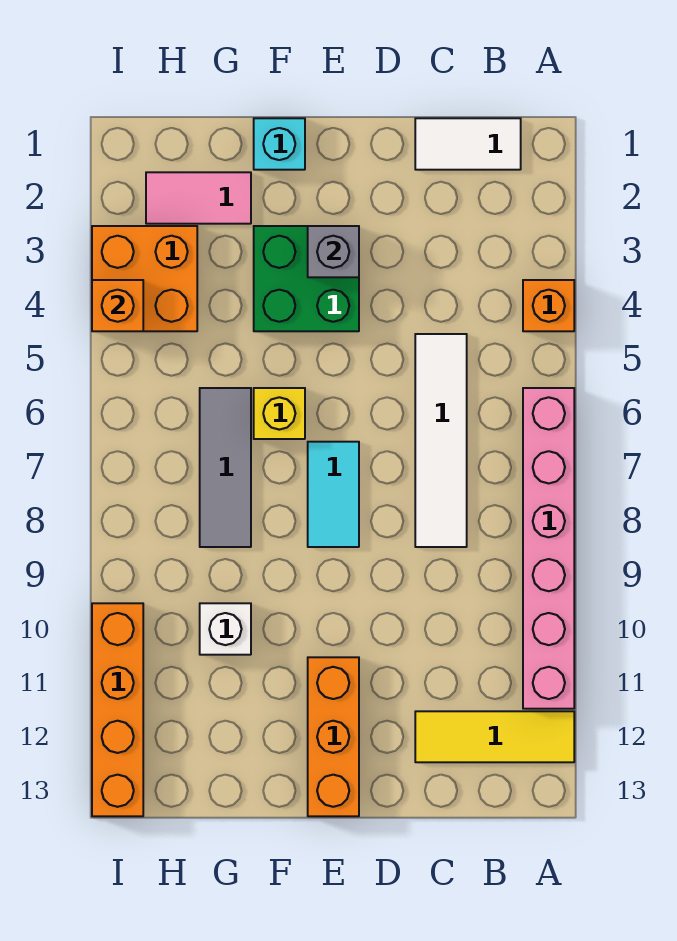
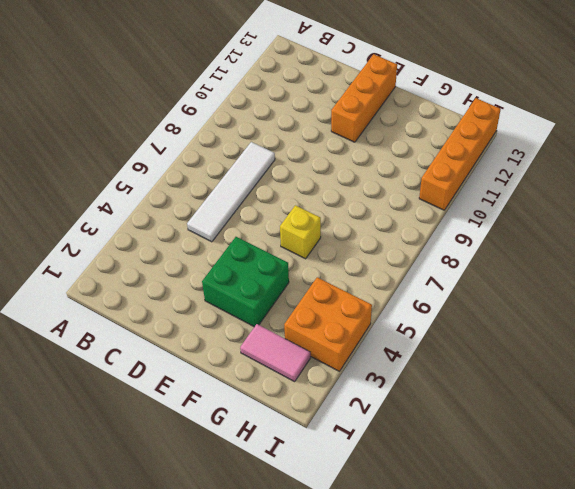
none -> orange brick A4 level 1
none -> pink brick A6:A11 level 1
none -> yellow tile A12:C12 level 1

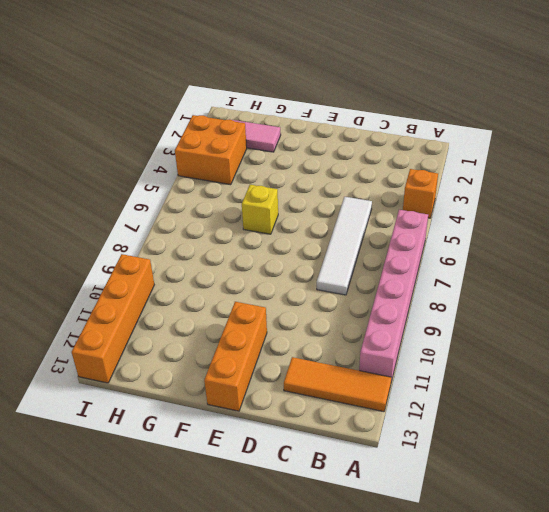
orange tile A12:C12 level 1 -> yellow tile A12:C12 level 1
none -> white tile B1:C1 level 1
none -> green brick E3:F4 level 1
none -> cyan tile E7:E8 level 1

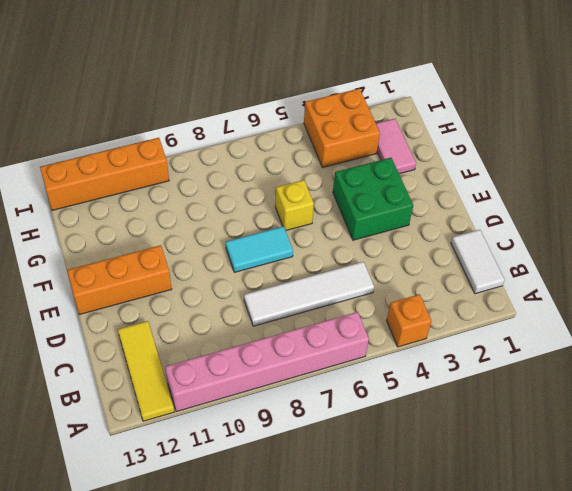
none -> cyan brick F1 level 1
none -> grey tile G6:G8 level 1
none -> white brick G10 level 1

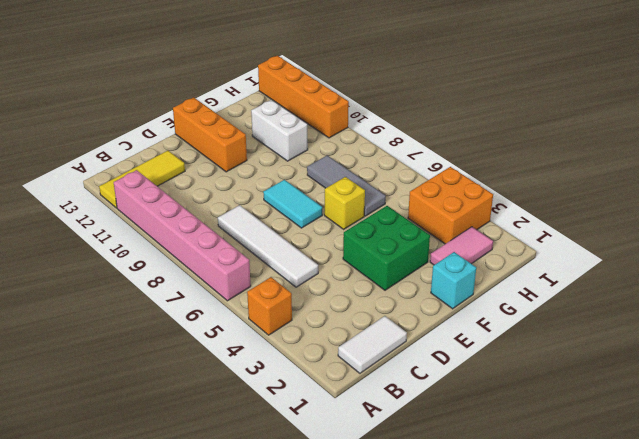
white brick G10:G11 level 1 -> white brick G10 level 1
none -> grey brick E3 level 2
none -> orange brick I4 level 2

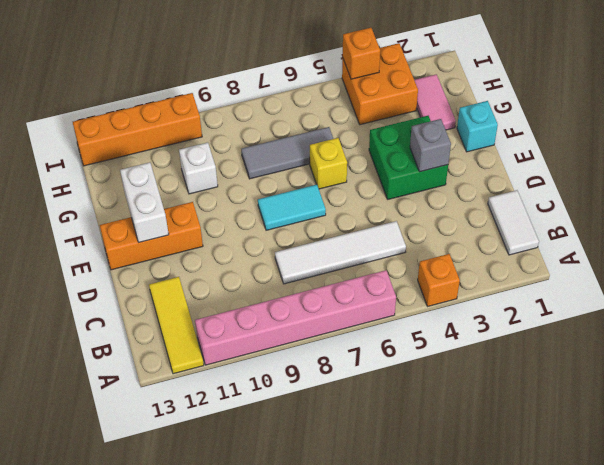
white brick E12:F12 level 2 -> none

